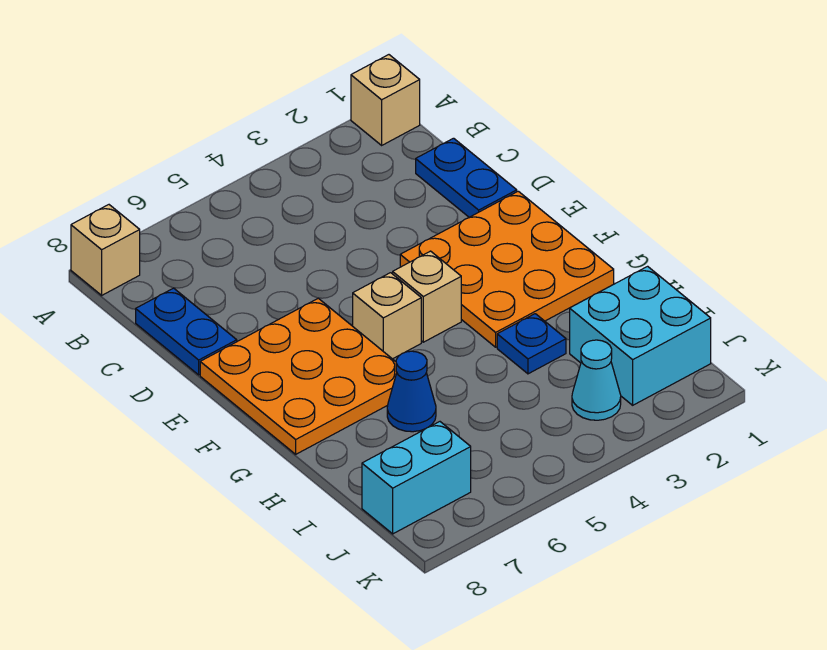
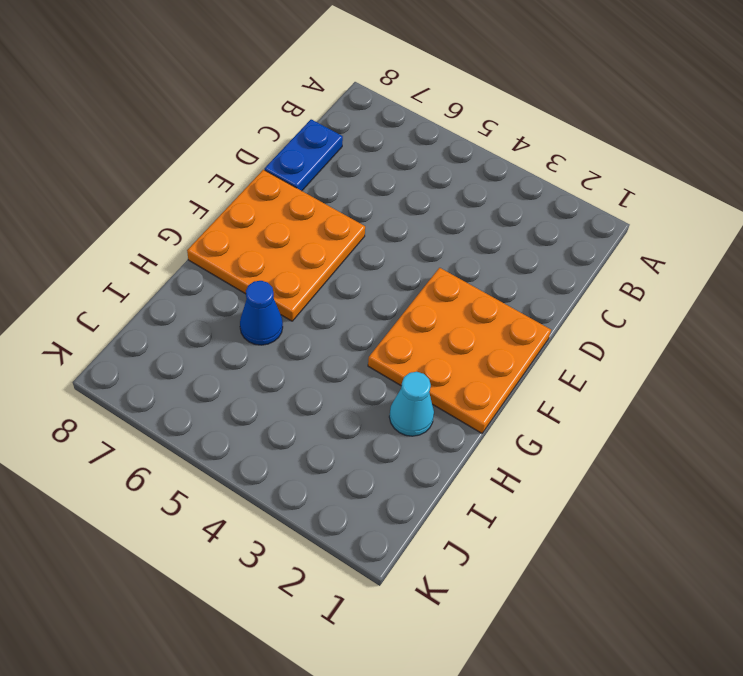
cyan cone H2 level 1 -> cyan cone J3 level 1
none -> tan brick A1 level 1
none -> tan brick A8 level 1
none -> blue plate C1:D1 level 1

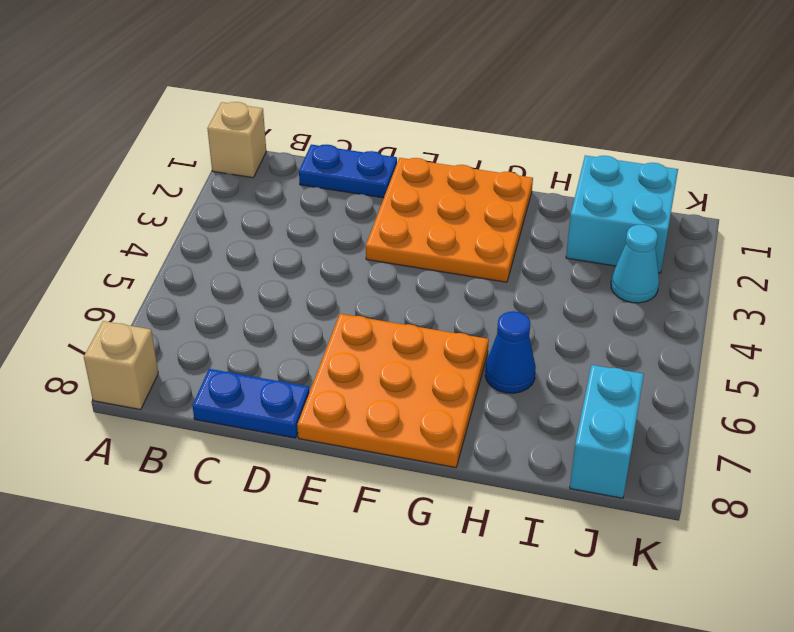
none -> tan brick F4 level 1
none -> tan brick F5 level 1
none -> blue plate H3 level 1

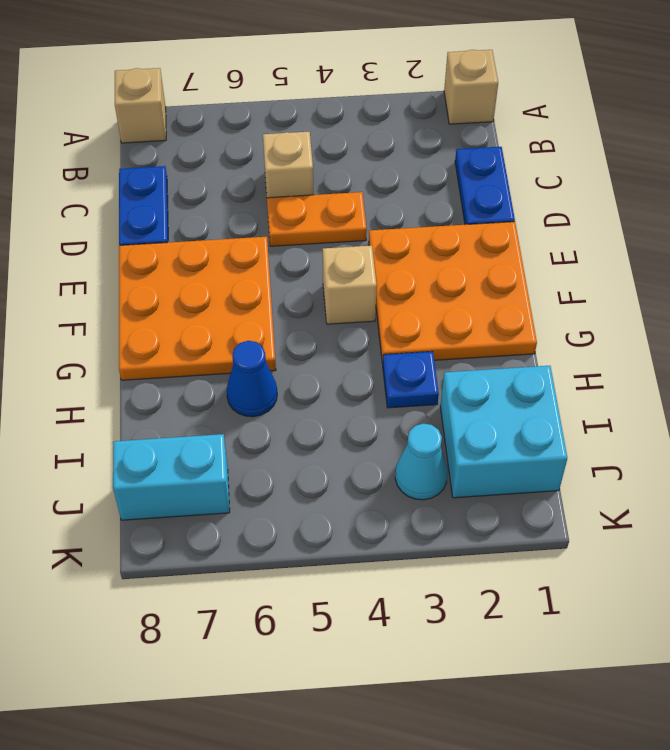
tan brick C5 level 1 -> tan brick F5 level 1
orange plate D4:D5 level 1 -> none

